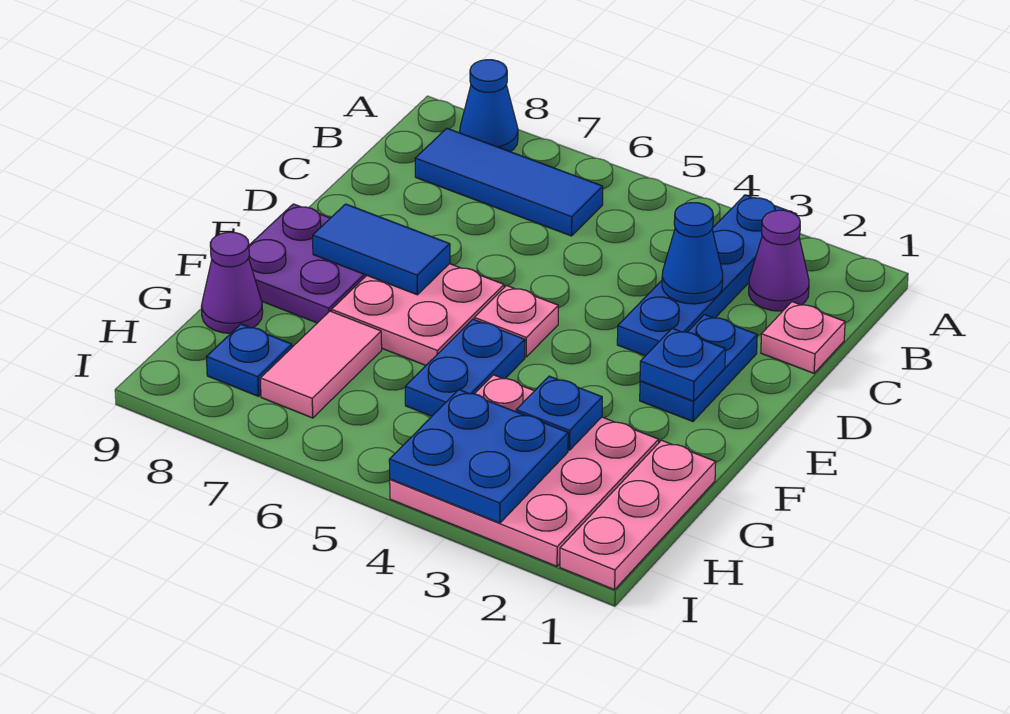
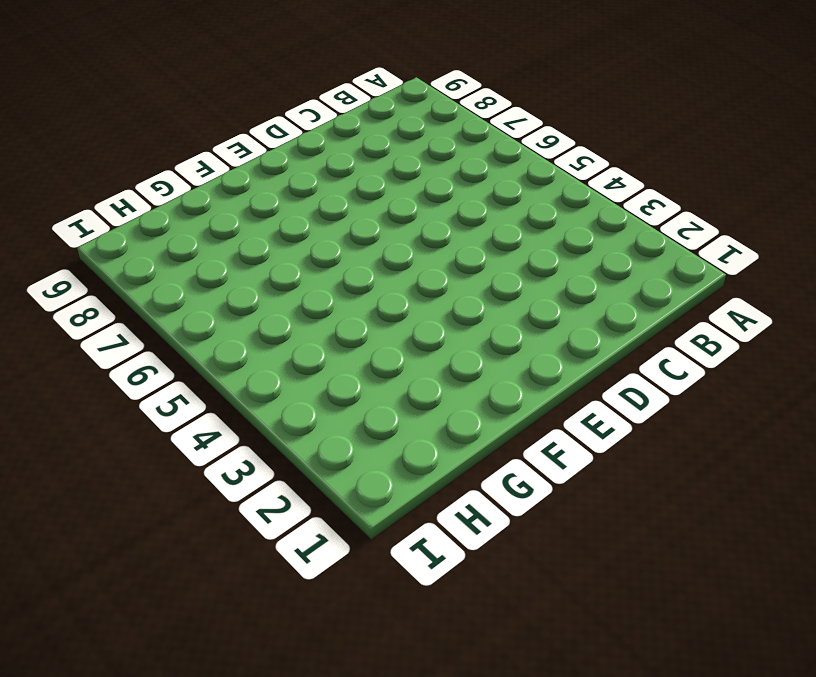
none -> blue plate A3:D3 level 1
none -> blue cone A8 level 1
none -> purple cone B2 level 1

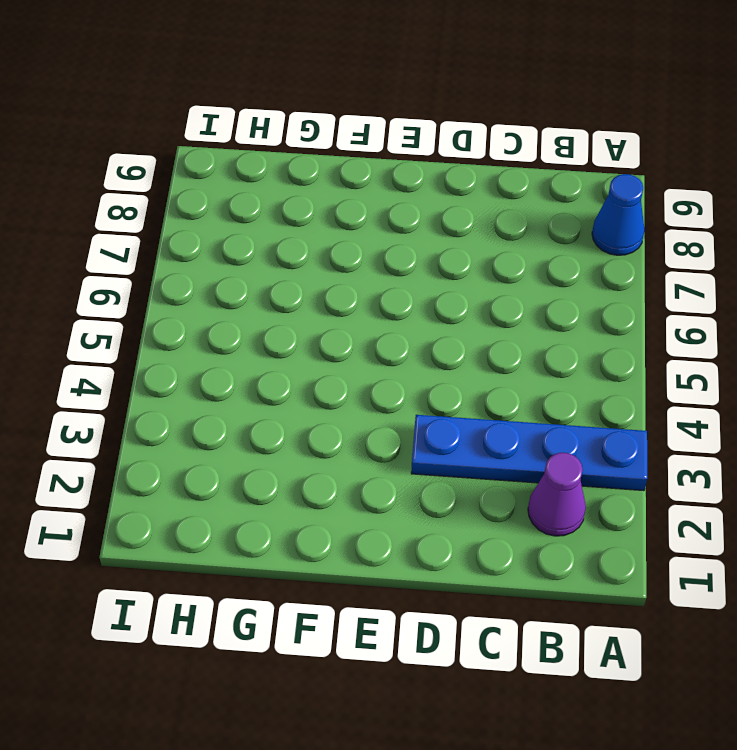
none -> blue tile B6:B8 level 1
none -> pink plate C1 level 1
none -> blue plate D2:E2 level 1

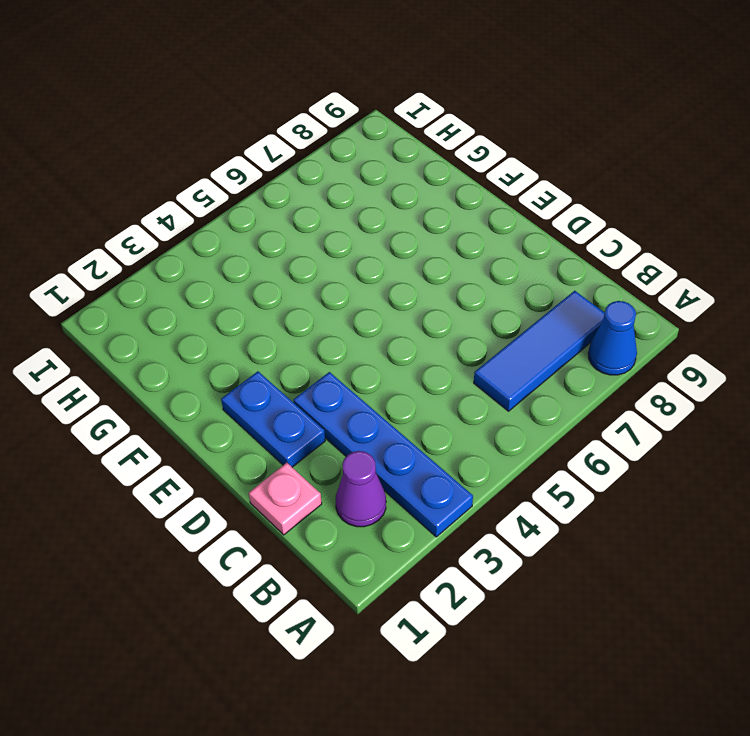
none -> pink plate E5 level 1
none -> pink plate E6:F7 level 1
none -> purple plate E8:F9 level 1

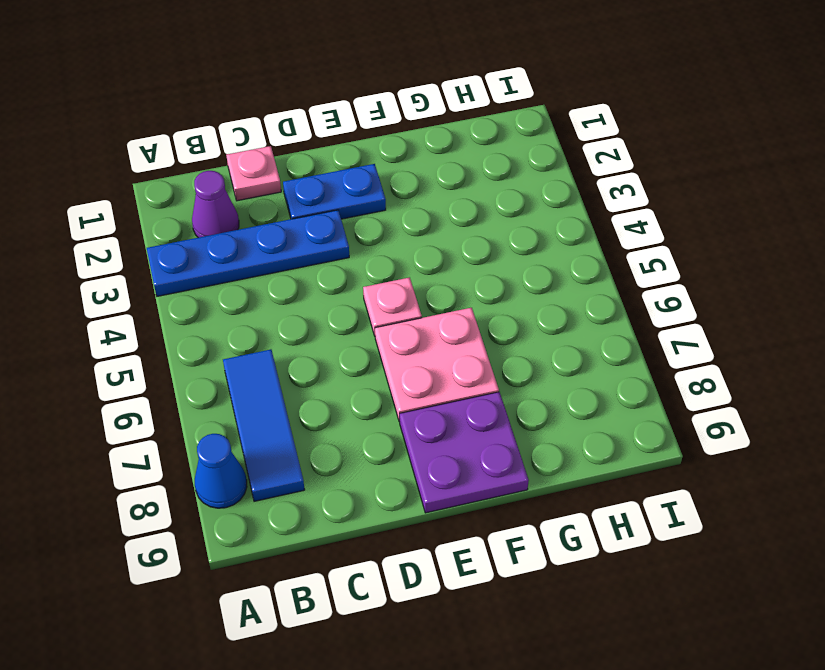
none -> blue plate F5:G5 level 1
none -> pink plate G1:I1 level 1
none -> pink plate G2:I4 level 1

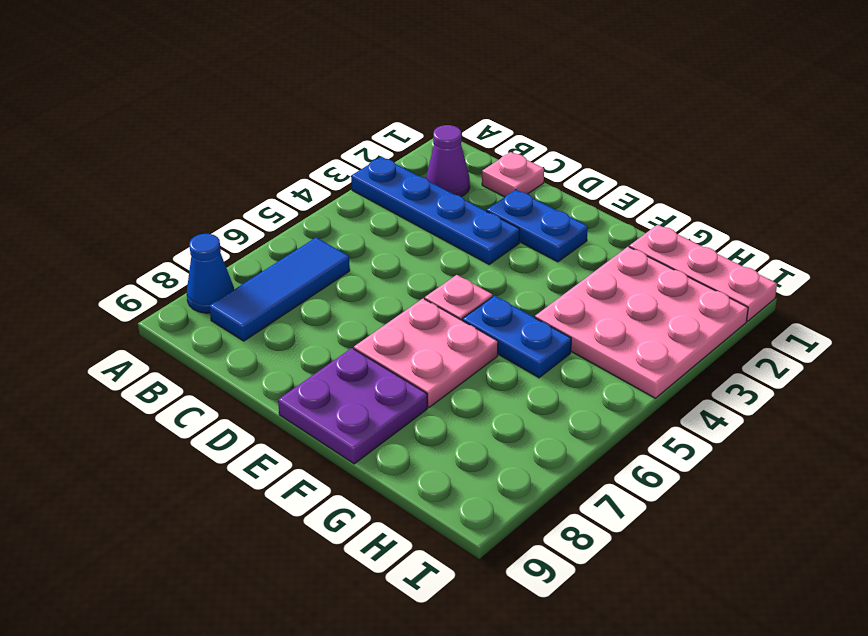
none -> pink tile G7:H7 level 1
none -> purple cone G9 level 1
none -> blue plate H8 level 1

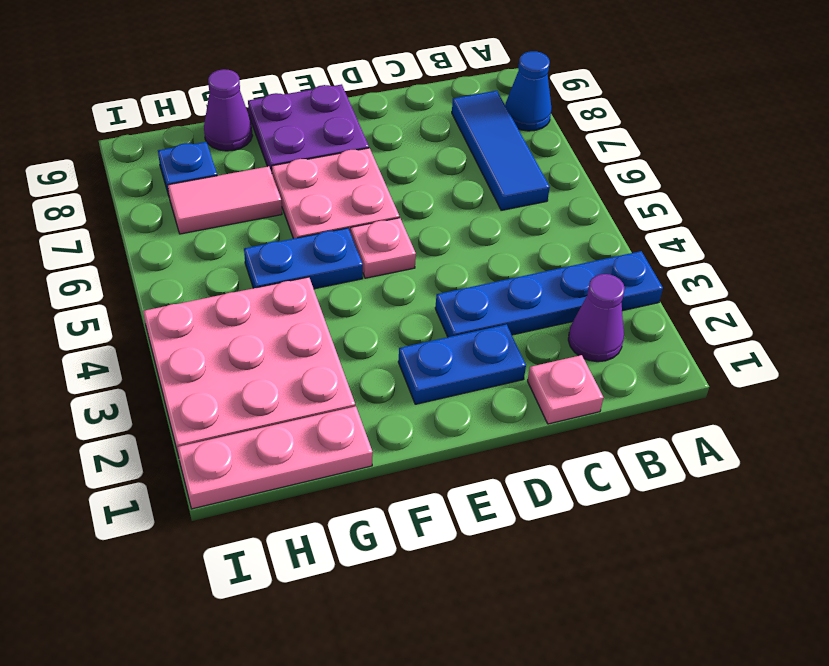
none -> blue cone C3 level 2
none -> blue plate E2 level 2
none -> blue tile E7:E8 level 2

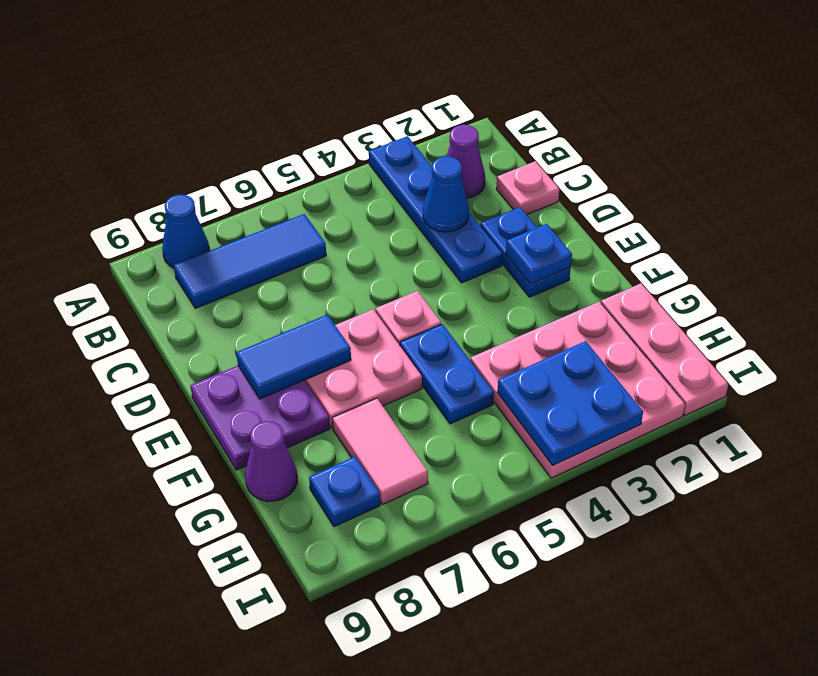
none -> blue plate G3 level 2

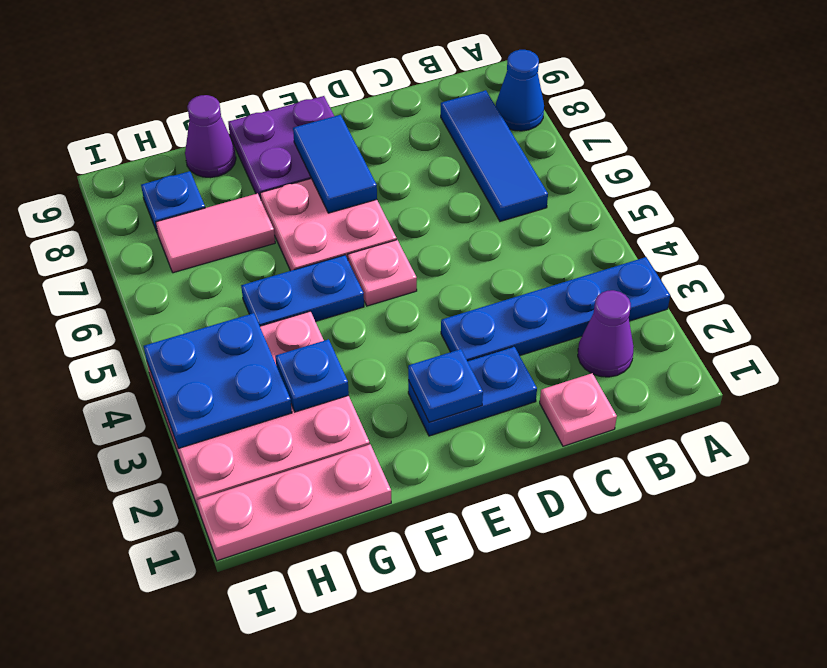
none -> blue cone C3 level 2

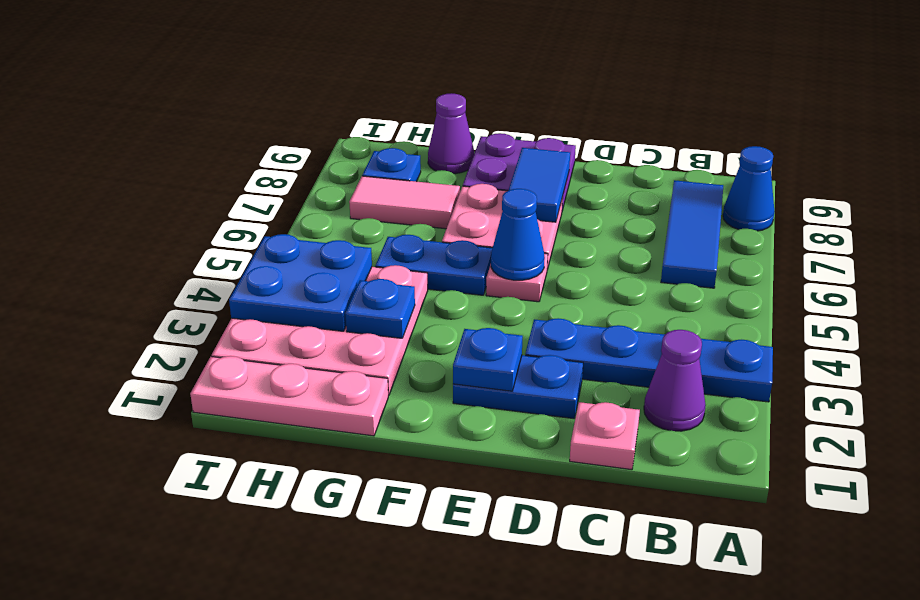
blue cone E5 level 2 -> blue cone C3 level 2

